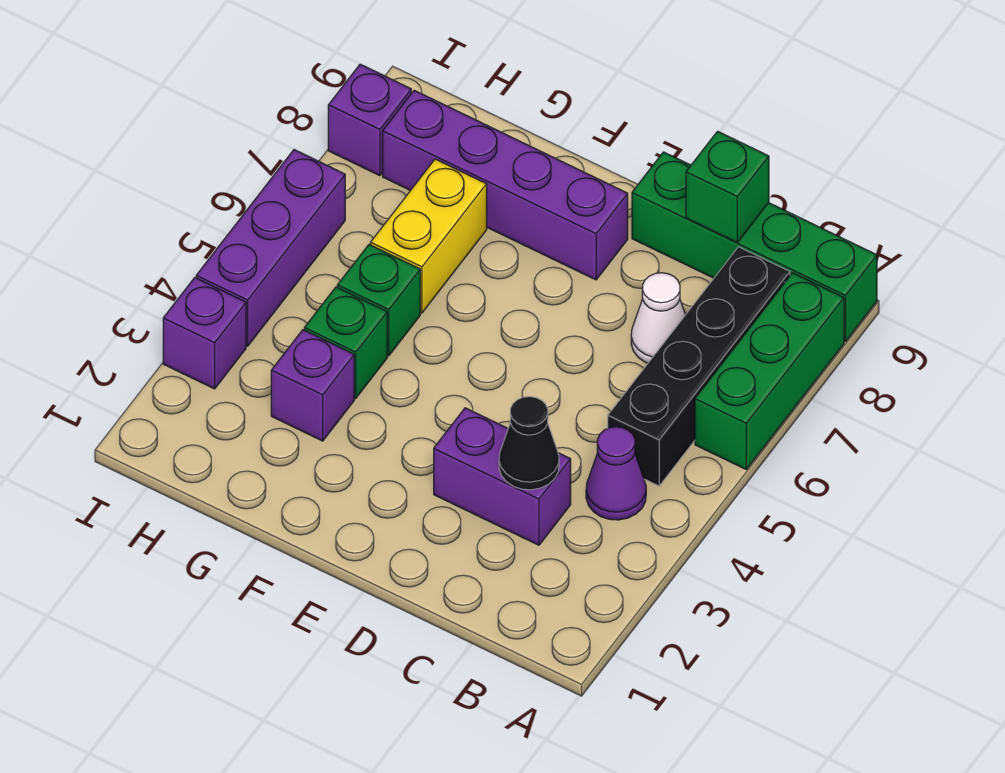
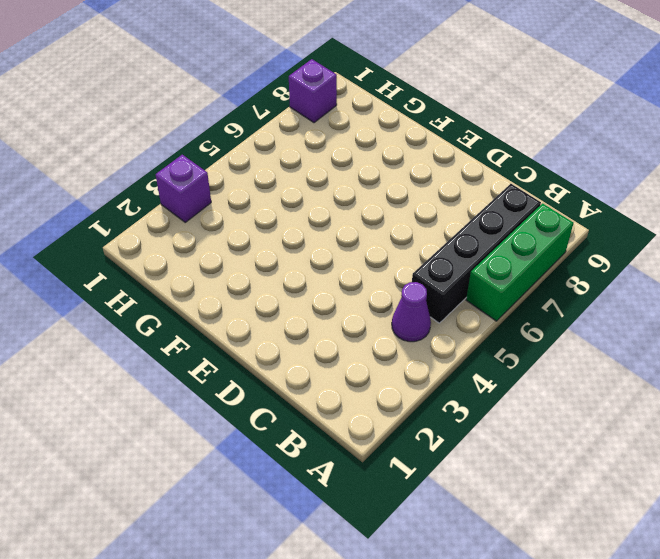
none -> green brick A9:D9 level 1
none -> purple brick C3:D3 level 1
none -> white cone C7 level 1

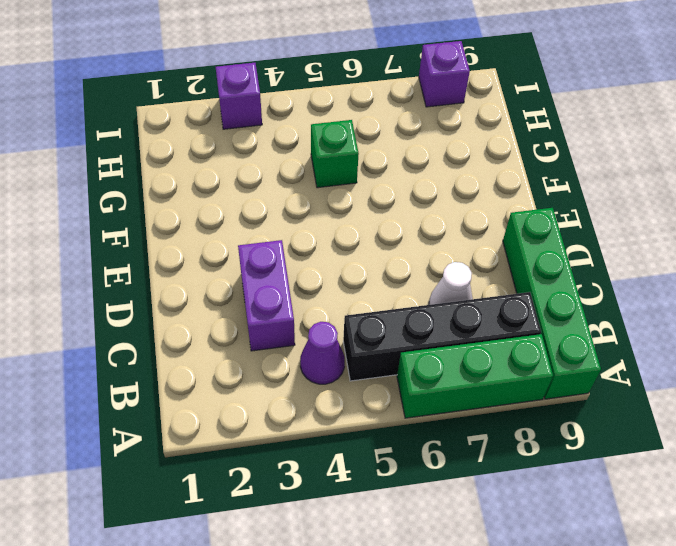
none -> purple brick E8:H8 level 1
none -> purple brick G3 level 1
none -> green brick G4 level 1

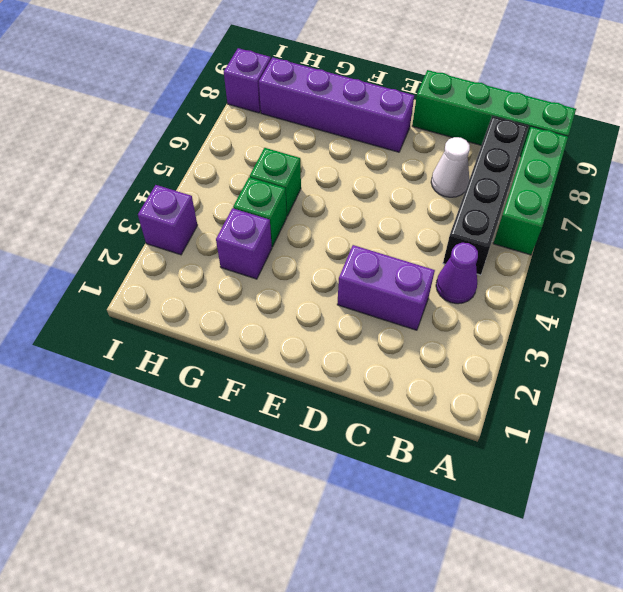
none -> yellow brick G6:G7 level 1
none -> purple brick I4:I6 level 1
none -> black cone C3 level 2

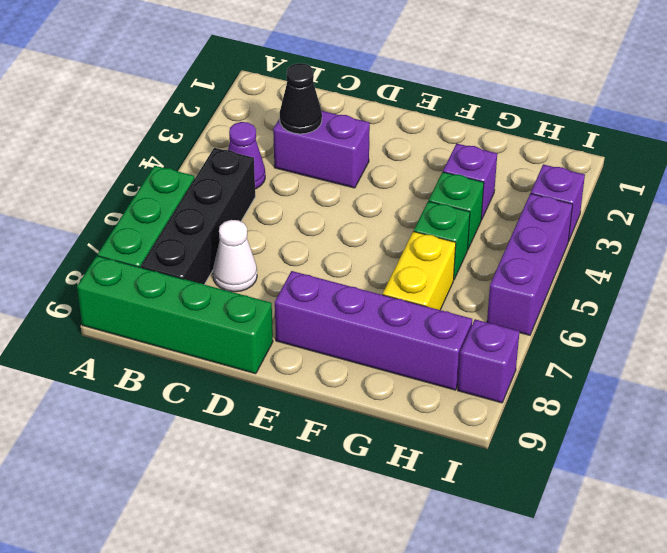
none -> green brick C9 level 2

